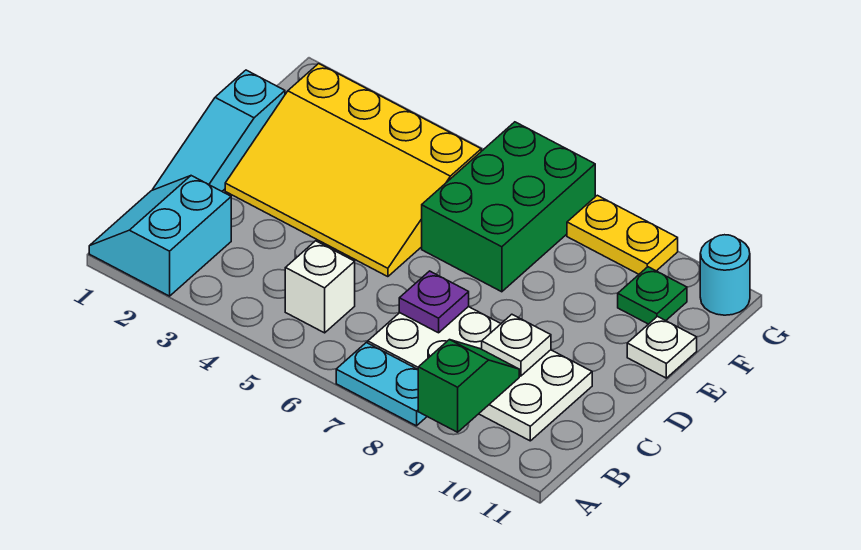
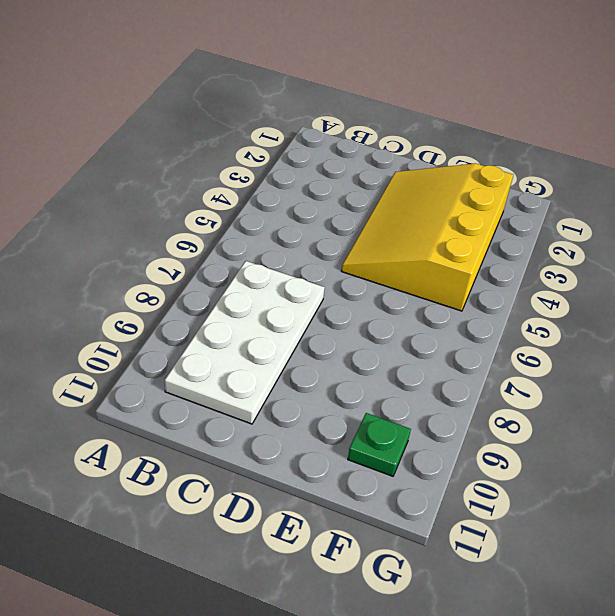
none -> cyan slope A1:B2 level 1 top 2
none -> cyan plate A7:A8 level 1
none -> white brick B5 level 1

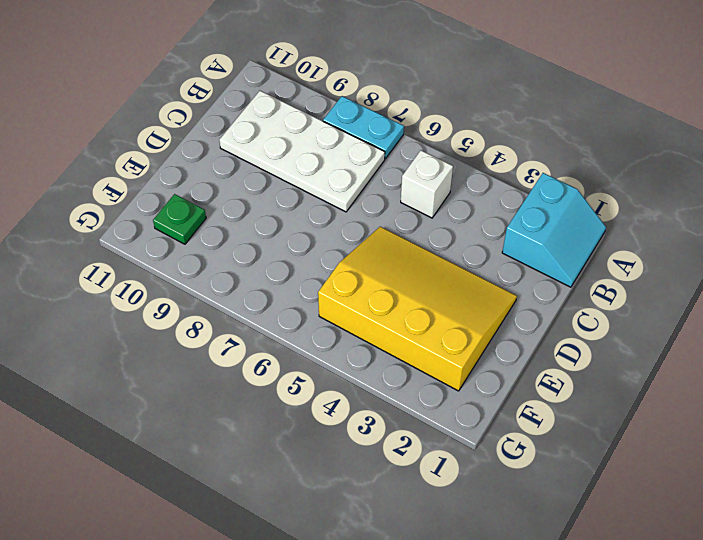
none -> cyan slope C1:E1 level 1 top E
none -> green brick E6:G7 level 1
none -> white plate E11 level 1

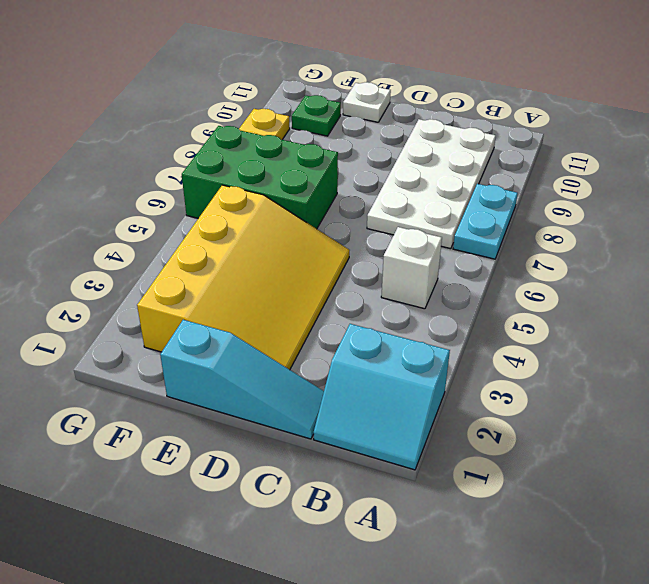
none -> cyan round brick G11 level 1
none -> green slope A9:B9 level 2 top A
none -> purple plate C7 level 2

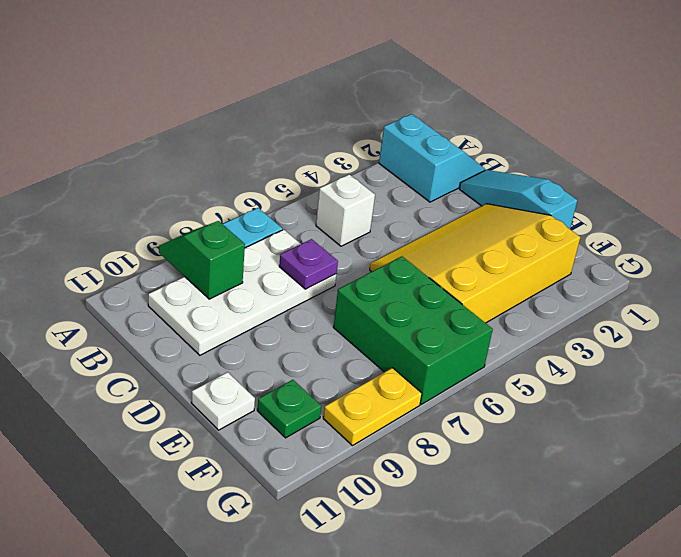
green slope A9:B9 level 2 top B -> green slope A9:B9 level 2 top A
none -> cyan round brick G11 level 1
none -> white plate C9 level 2

